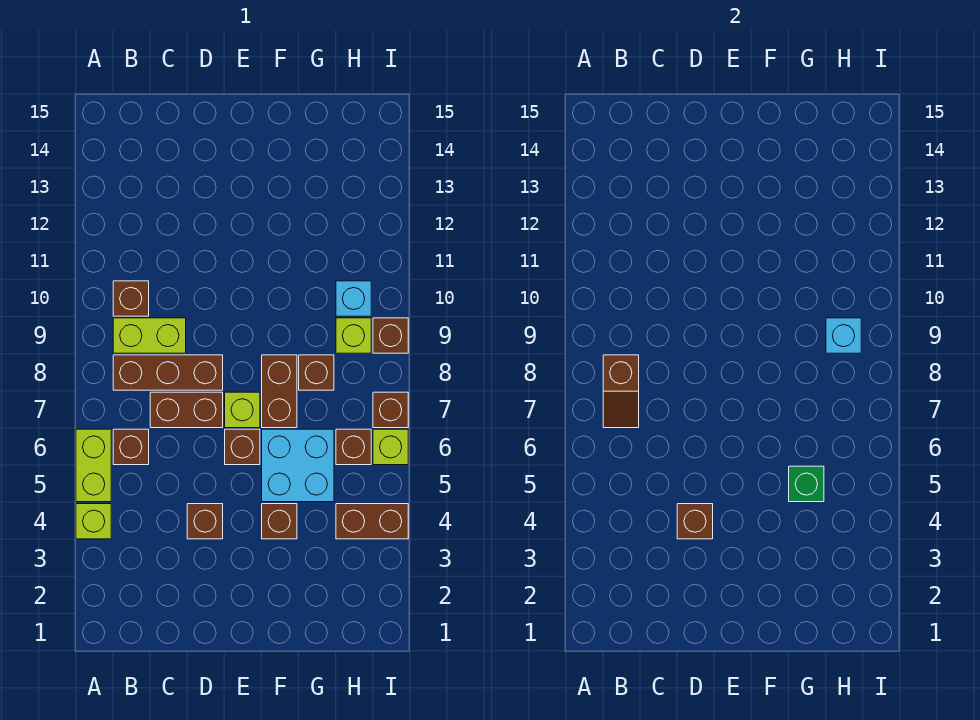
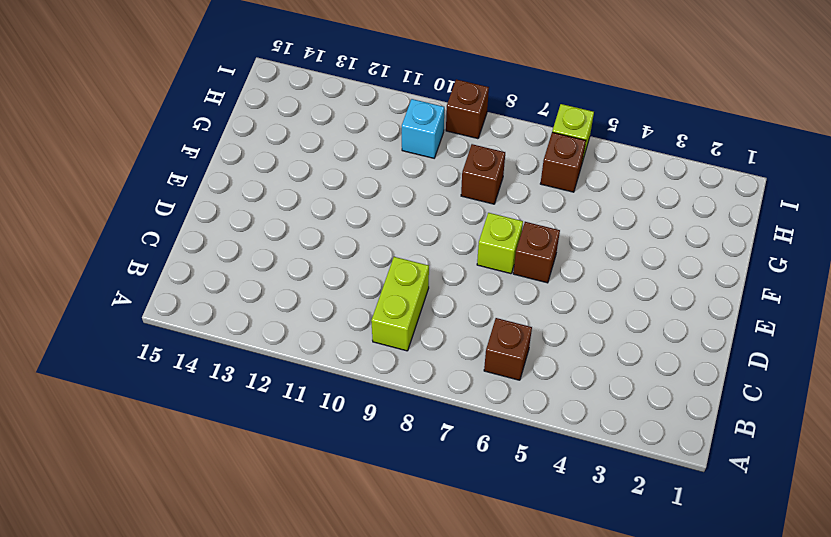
none -> lime brick A4 level 1
none -> lime brick A5:A6 level 1
none -> brown brick B8:D8 level 1

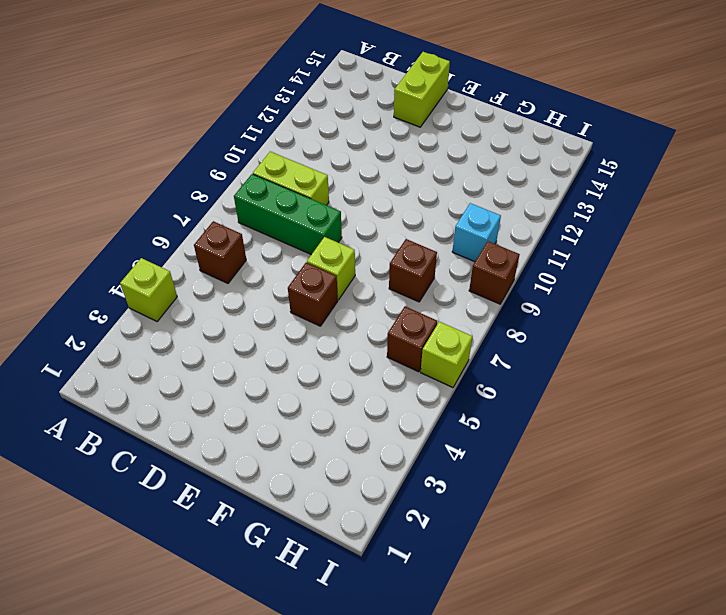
green brick B8:D8 level 1 -> brown brick B8:D8 level 1
lime brick D14:D15 level 1 -> lime brick A5:A6 level 1
none -> brown brick B10 level 1
none -> brown brick C7:D7 level 1
none -> brown brick D4 level 1

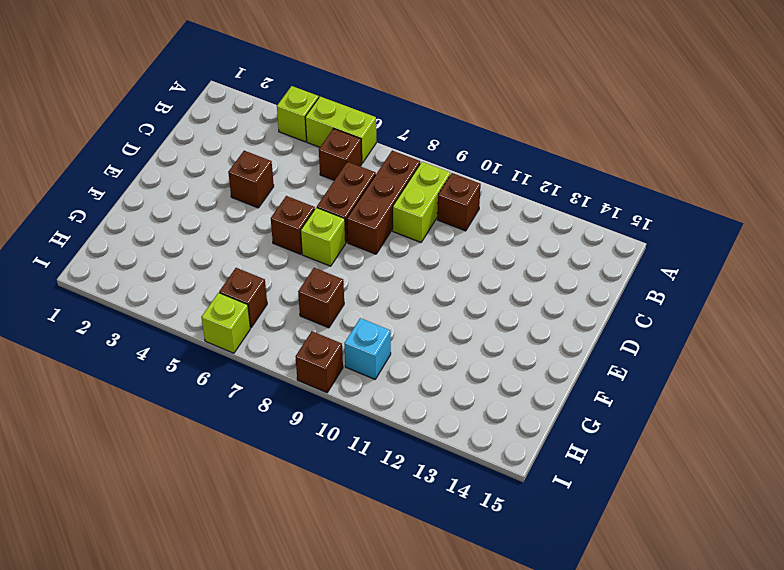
none -> brown brick F4 level 1
none -> cyan brick F5:G6 level 1
none -> brown brick F7:F8 level 1

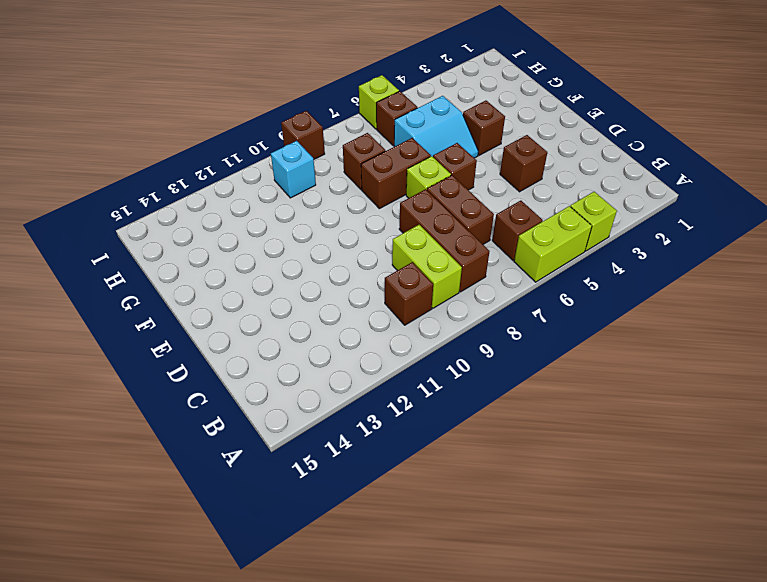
cyan slope F5:G6 level 1 top G -> cyan brick F5:G6 level 1
none -> brown brick H4:I4 level 1
none -> lime brick H9 level 1
none -> brown brick I7 level 1

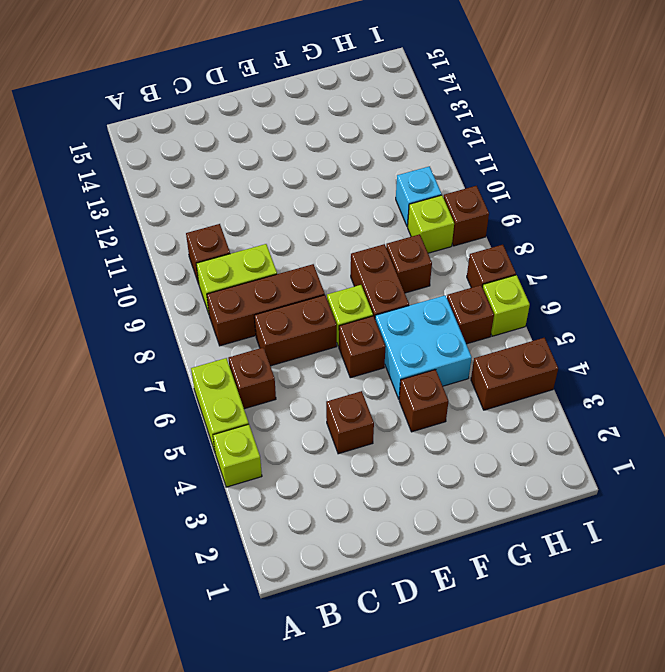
none -> brown slope B7:B8 level 2 top 8
none -> brown brick D4 level 2
none -> green brick G5 level 2

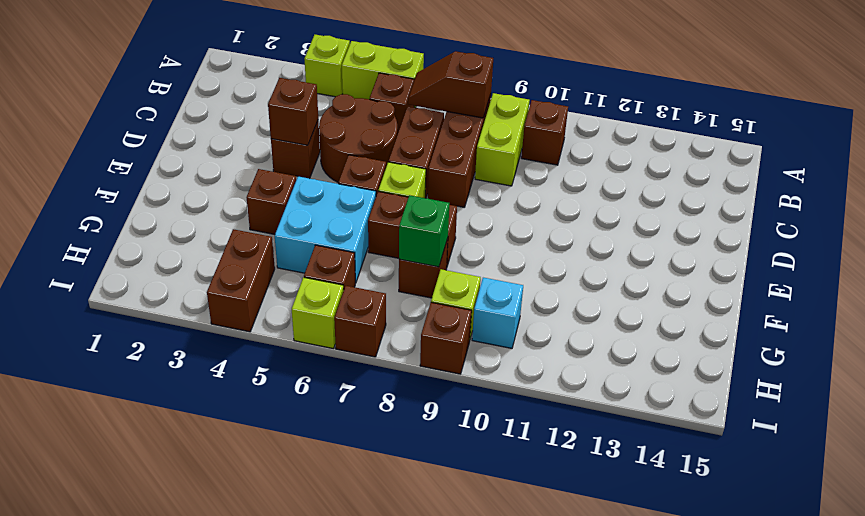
brown round brick C5:D6 level 1 -> none
green brick G8 level 2 -> green brick G5 level 2
none -> cyan brick H9 level 2

